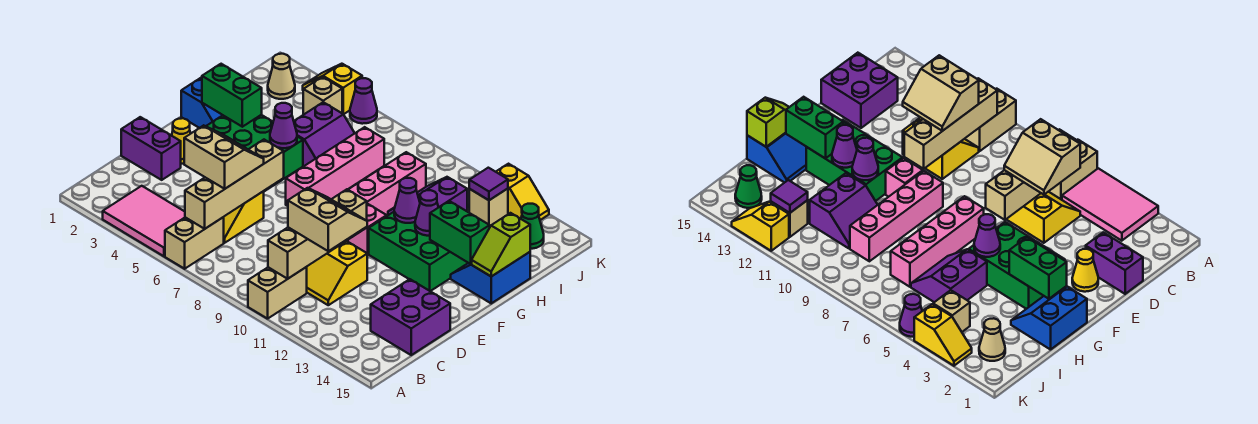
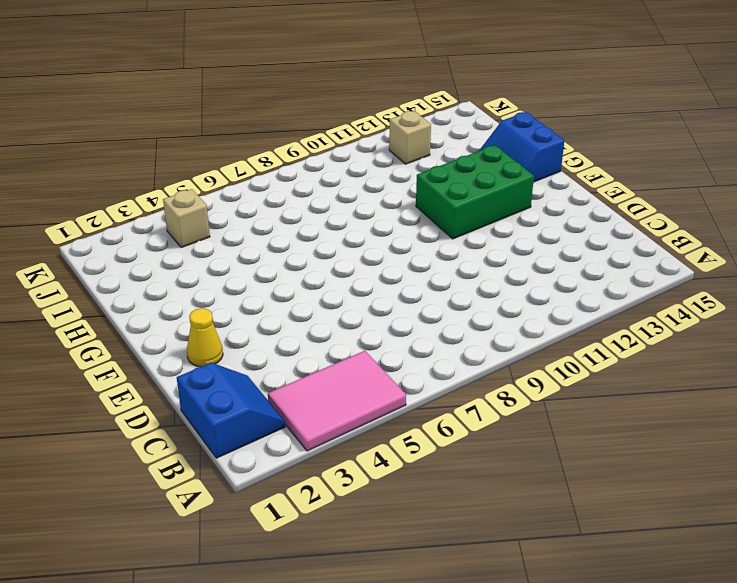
blue slope B1:C2 level 1 top 1 -> blue slope G1:H2 level 1 top 1
none -> tan brick A6:B6 level 1
none -> tan brick A10:B10 level 1
none -> yellow slope C5:D6 level 1 top D
none -> yellow slope C10:D11 level 1 top D

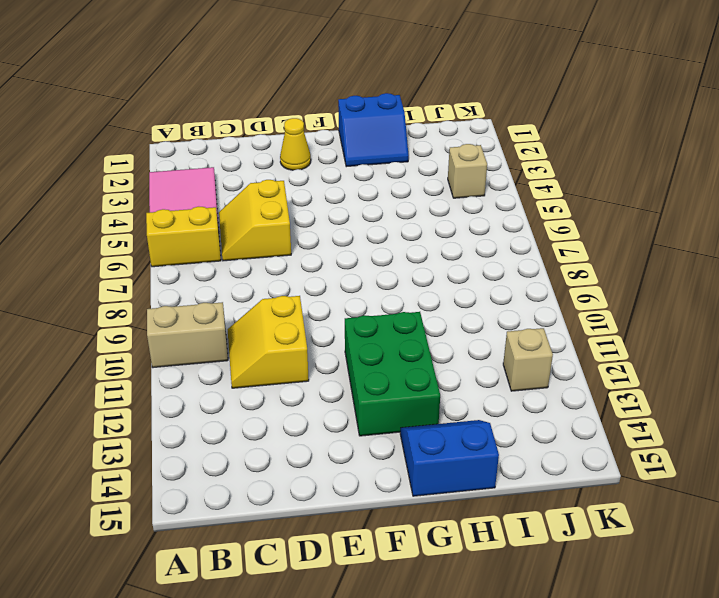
yellow brick A6:B6 level 1 -> tan brick A6:B6 level 1
none -> purple brick C14:D15 level 1
none -> purple brick D1:D2 level 1
none -> green brick F3:G5 level 1
none -> pink brick F7:I7 level 1

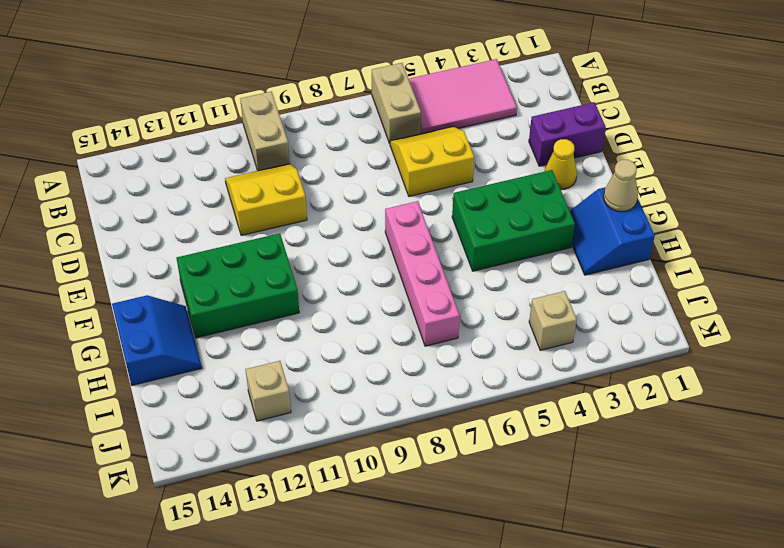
tan cone G1 level 2 -> tan cone J2 level 1
none -> purple brick C14:D15 level 1
none -> pink brick F9:I9 level 1
none -> pink brick F10 level 1
none -> purple slope H5:I6 level 1 top 5

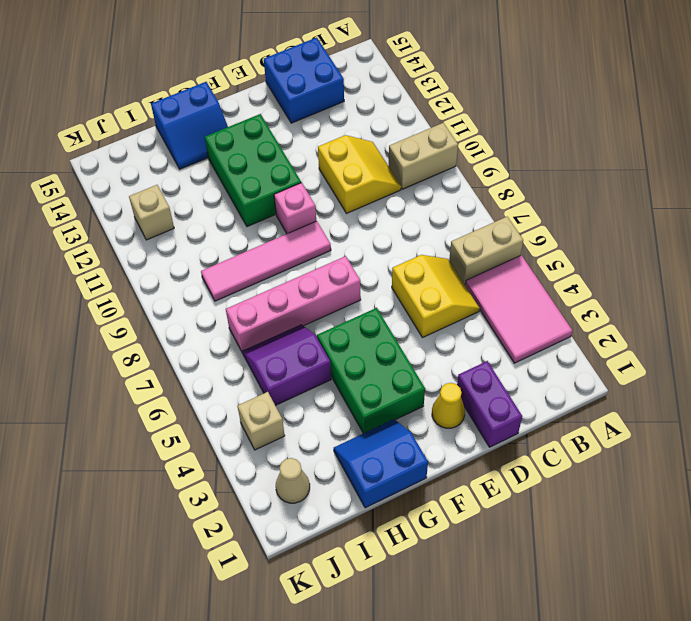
blue brick C14:D15 level 1 -> purple brick C14:D15 level 1
pink tile F9:I9 level 1 -> pink brick F9:I9 level 1
none -> purple slope H10:I11 level 1 top 11
none -> green cone J14 level 1
none -> yellow slope K3:K4 level 1 top 4
none -> purple cone K5 level 1

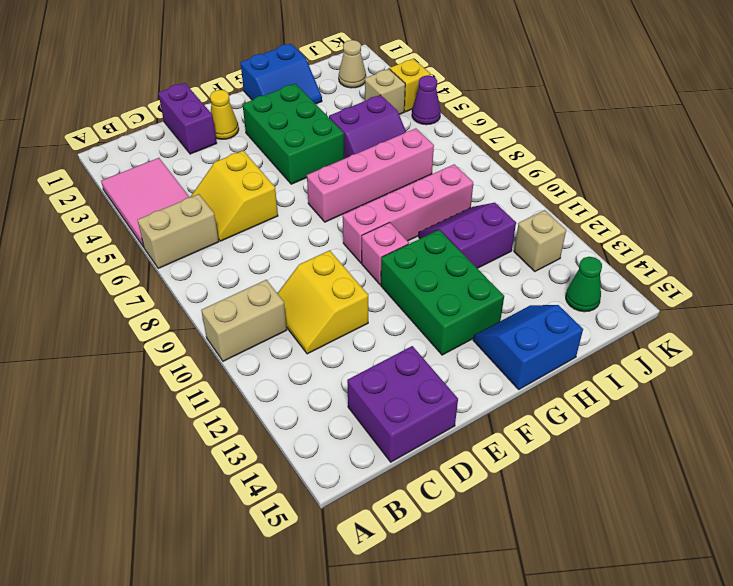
none -> yellow slope K12:K13 level 1 top 12
none -> tan brick B6:E6 level 2
none -> tan brick B10:E10 level 2
none -> green brick G2:G3 level 2

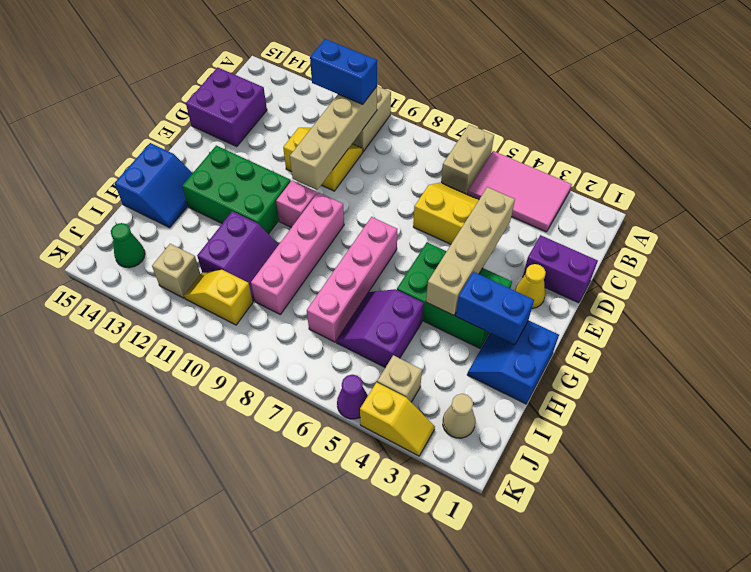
blue brick B10:B11 level 3 -> none
tan brick D4:G4 level 2 -> tan brick B6:E6 level 2
blue brick G2:G3 level 2 -> green brick G2:G3 level 2
yellow slope J10:J11 level 1 top 10 -> yellow slope K12:K13 level 1 top 12
none -> purple cone G5 level 2
none -> purple cone G11 level 2
none -> purple cone G12 level 2
none -> green brick G13:G14 level 2

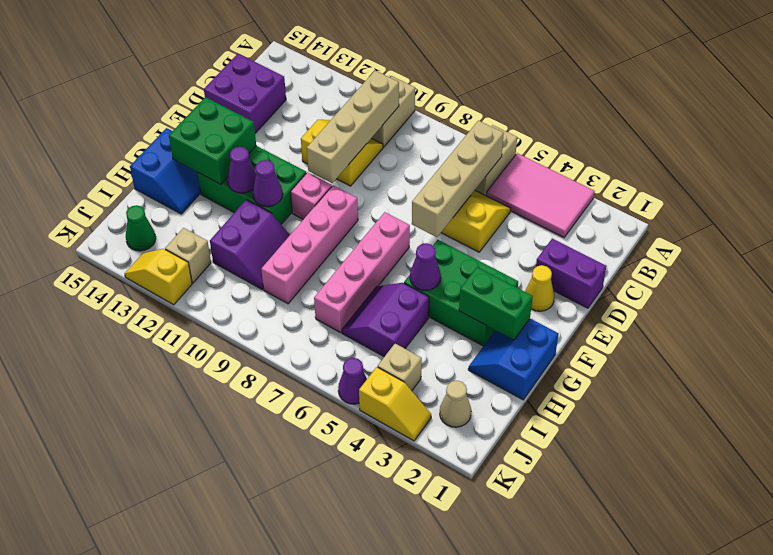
green brick F13:G14 level 2 -> green brick G13:G14 level 2
none -> lime slope G15:H15 level 2 top H
none -> purple tile J12 level 2
none -> tan slope C5:D6 level 3 top C
none -> tan slope C10:D11 level 3 top C

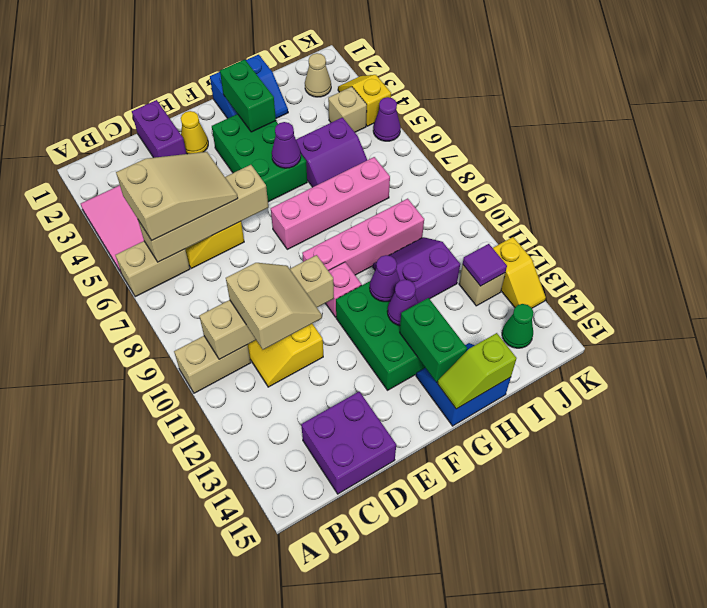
tan slope B5:D6 level 3 top B -> tan slope C5:D6 level 3 top C

